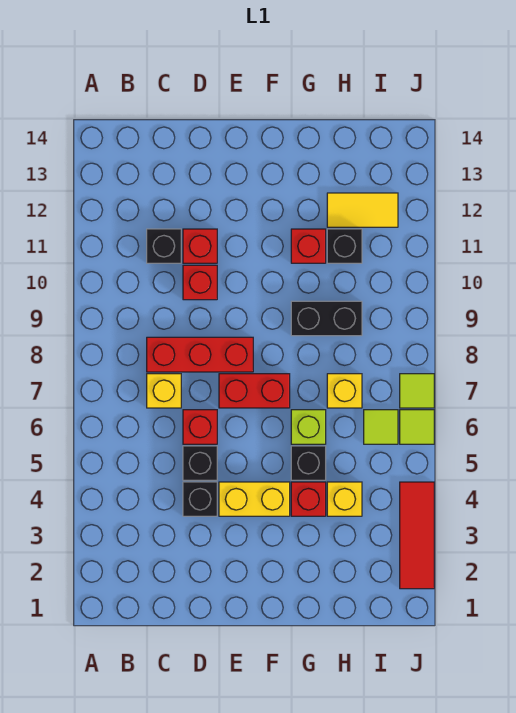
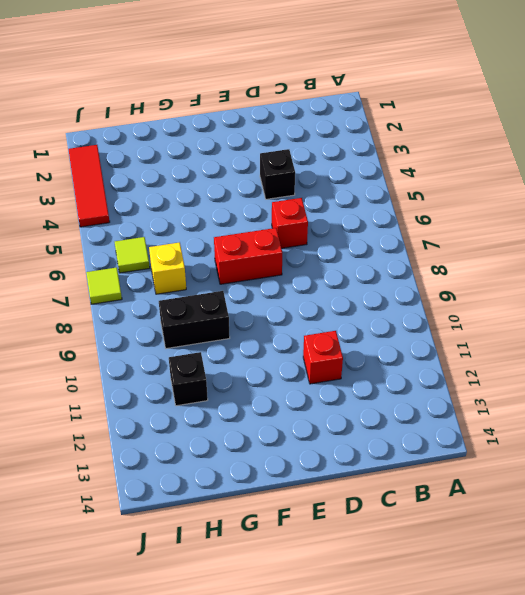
none -> yellow brick C7 level 1
none -> red brick C8:E8 level 1
none -> black brick C11 level 1

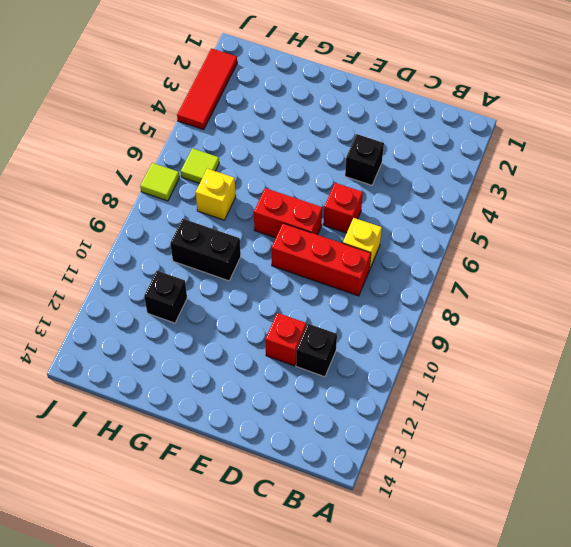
none -> black brick D5 level 1
none -> red brick D10 level 1
none -> yellow brick E4:F4 level 1

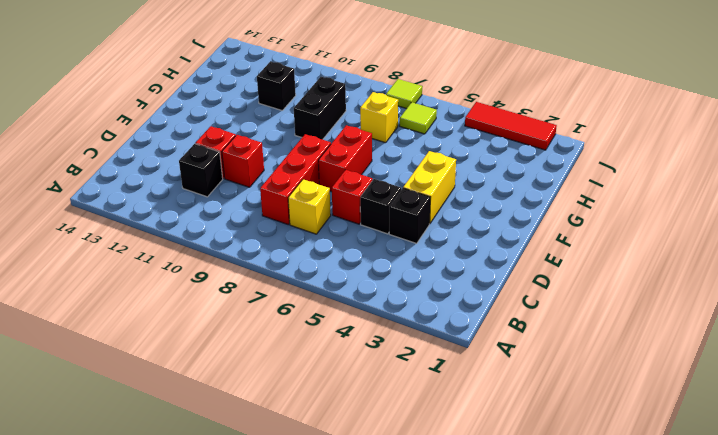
none -> red brick G4 level 1
none -> black brick G5 level 1
none -> lime brick G6 level 1

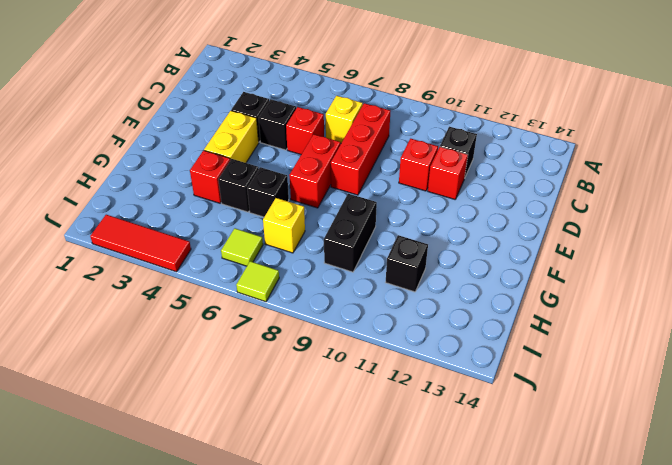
black brick G6 level 1 -> lime brick G6 level 1
none -> red brick G11 level 1
none -> yellow brick H4 level 1
none -> yellow tile H12:I12 level 1

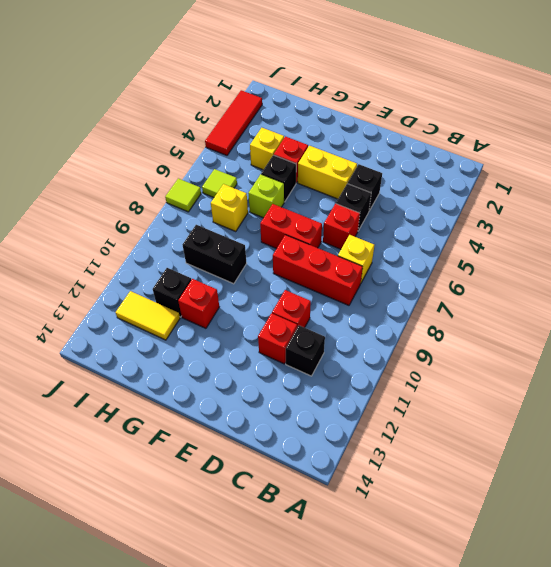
none -> lime tile J6 level 1

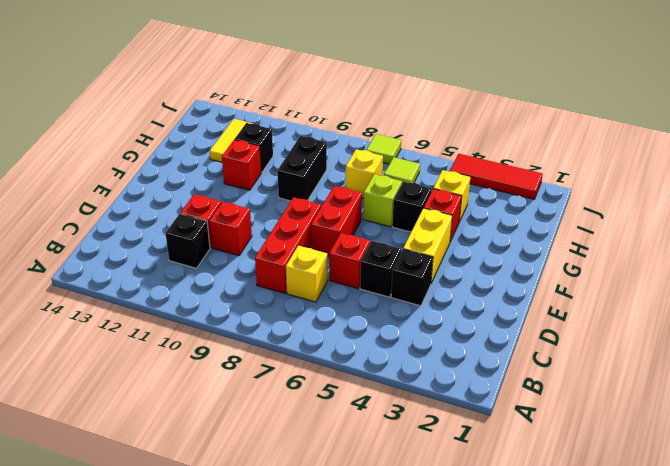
none -> lime tile J6 level 1

